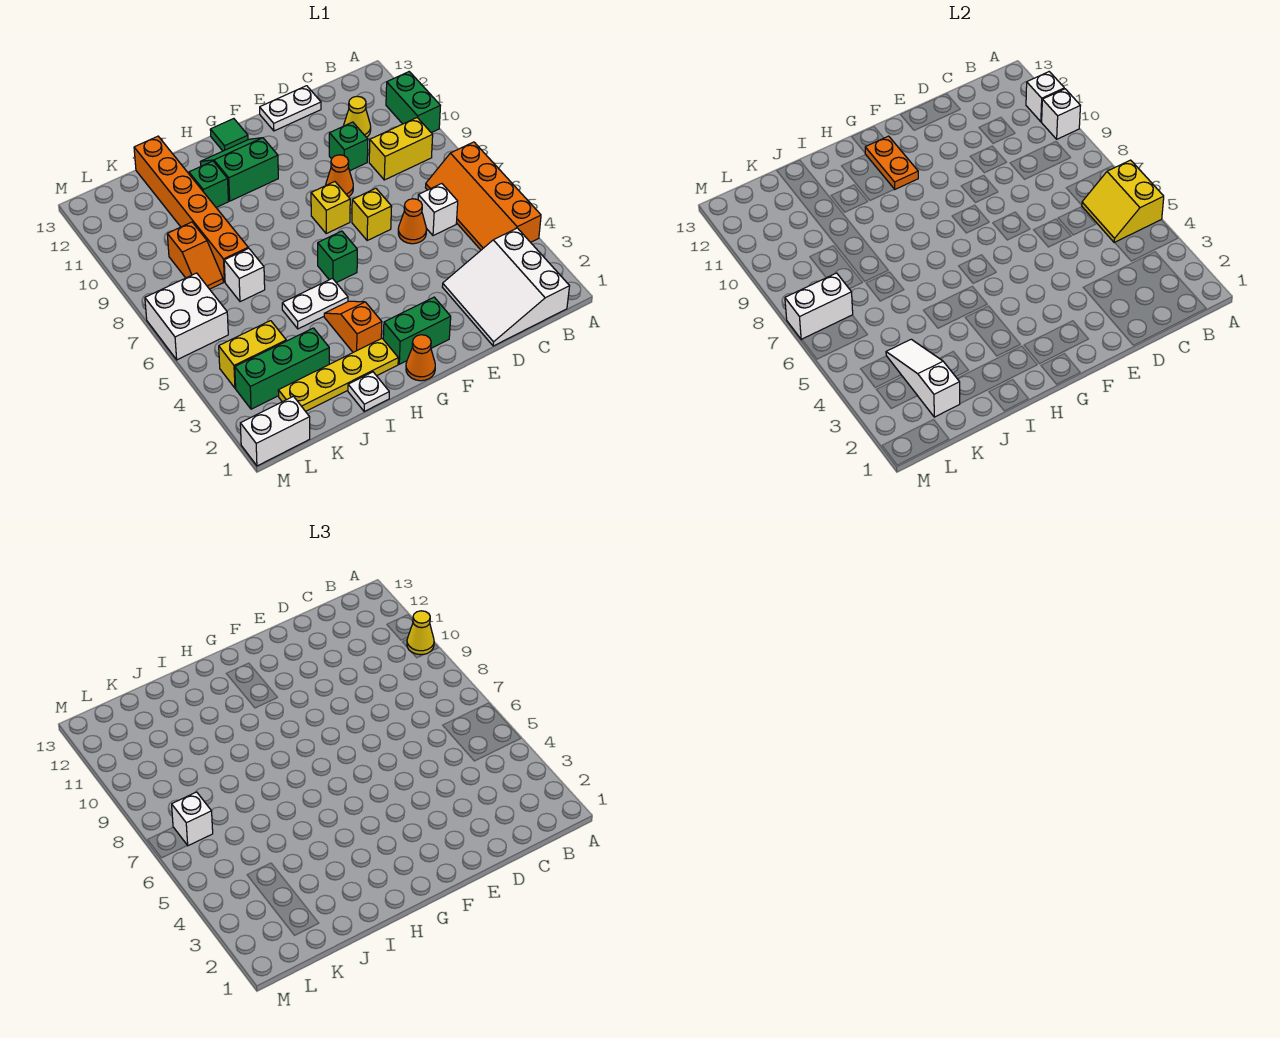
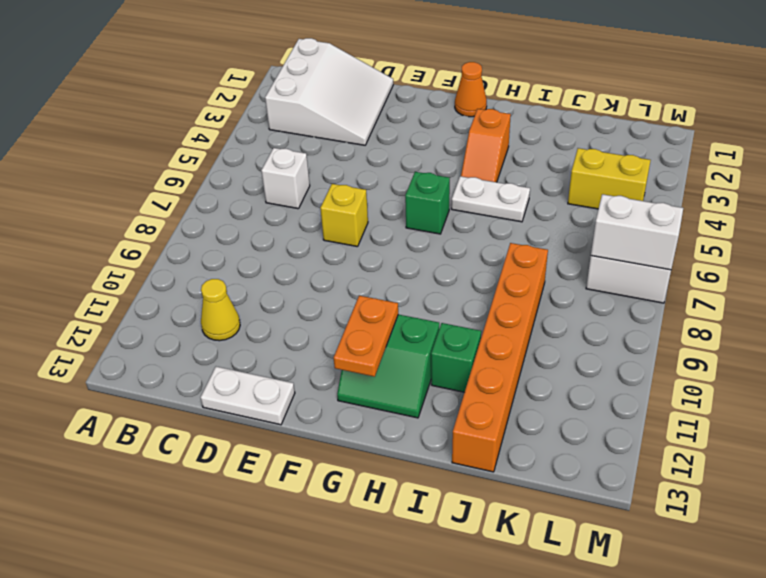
none -> orange slope A4:B7 level 1 top A
none -> green brick A10:A11 level 1
none -> yellow brick B9:C9 level 1
none -> orange cone D6 level 1

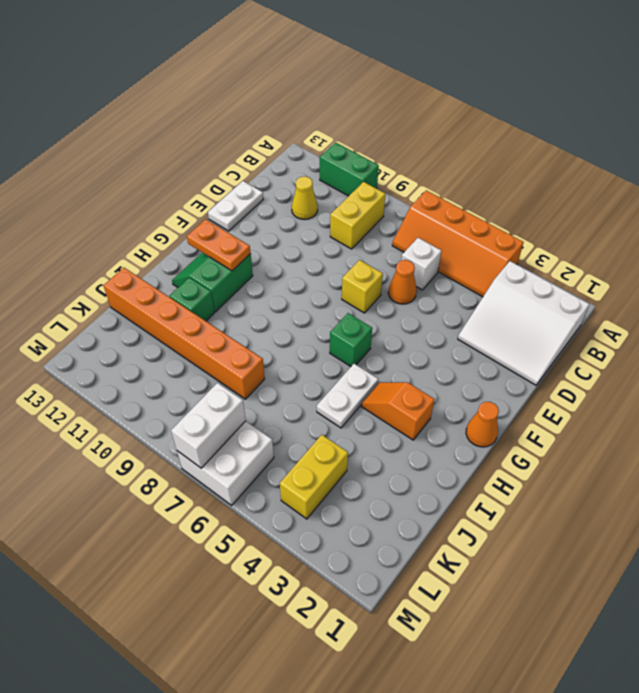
none -> green brick D10 level 1
none -> orange cone E9 level 1
none -> green brick F2:G2 level 1
none -> yellow brick F8 level 1

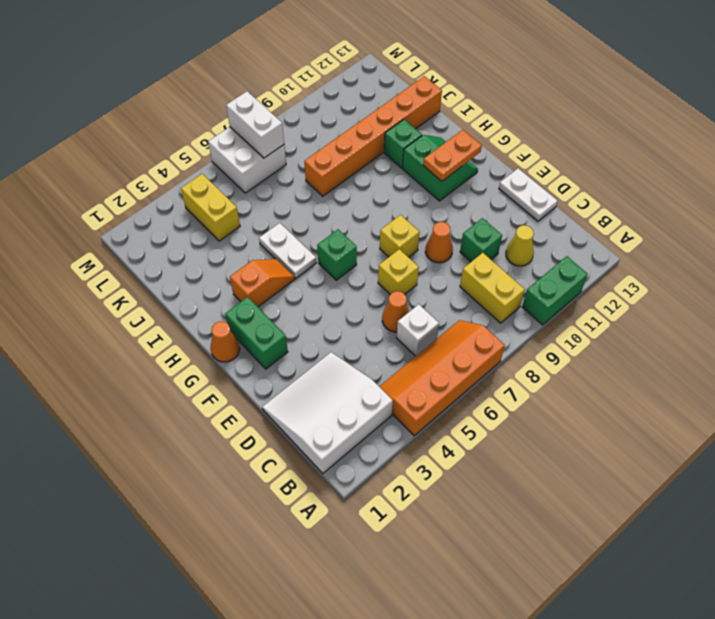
none -> green tile G13 level 1
none -> yellow plate H2:K2 level 1
none -> white plate I1 level 1
none -> green brick J3:L3 level 1

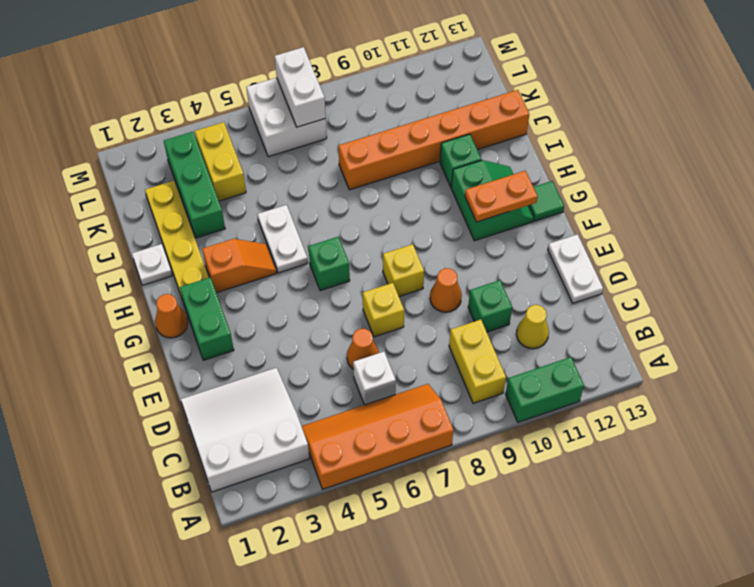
none -> white brick J7 level 1
none -> orange slope K8:K9 level 1 top 9
none -> white brick L1:M1 level 1
none -> yellow slope A5:B6 level 2 top A

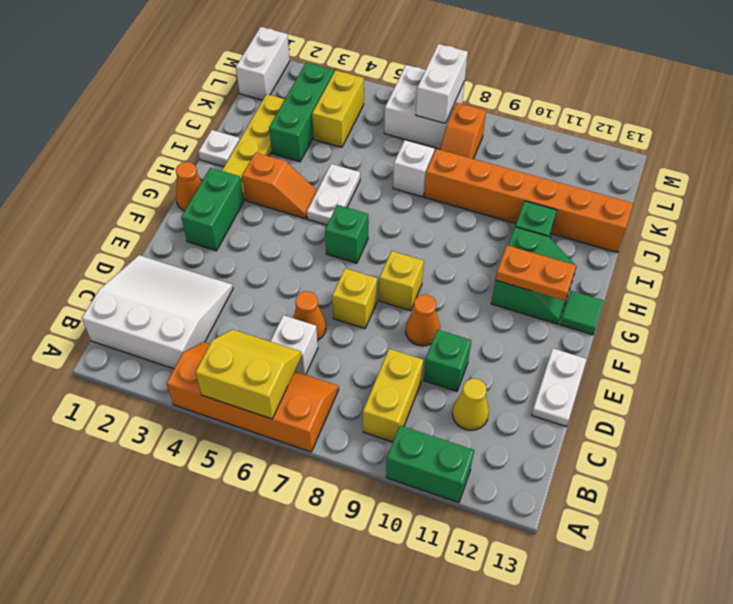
orange slope K8:L8 level 1 top L -> orange slope K8:K9 level 1 top 9
none -> white brick A10 level 2
none -> white brick A11 level 2
none -> white slope K2:K4 level 2 top 2
none -> yellow cone A10 level 3

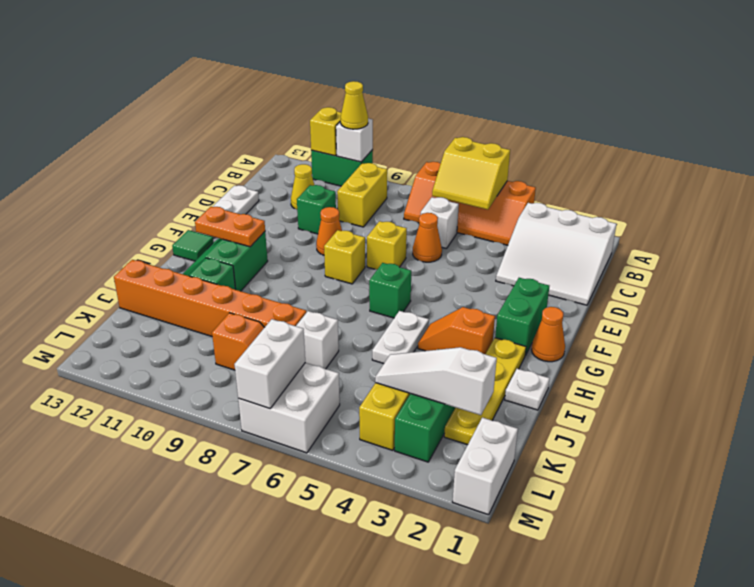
yellow brick A11 level 2 -> white brick A11 level 2
none -> white brick L7 level 3

